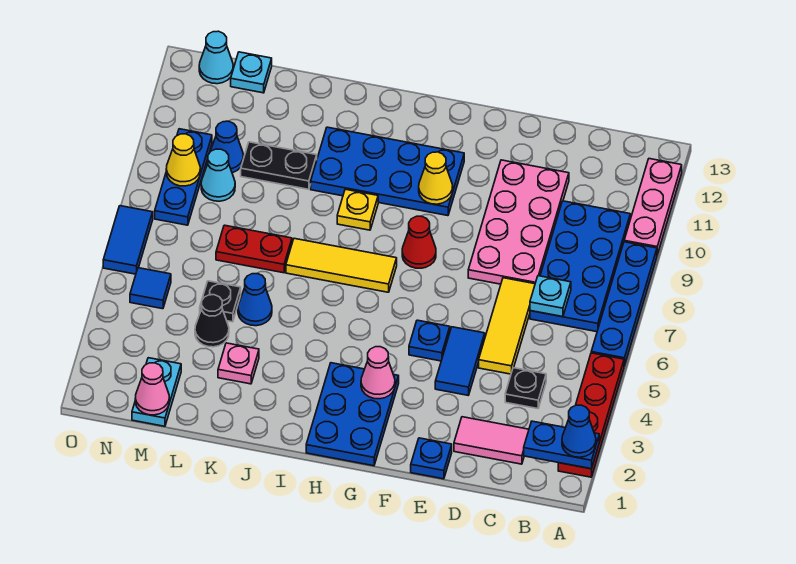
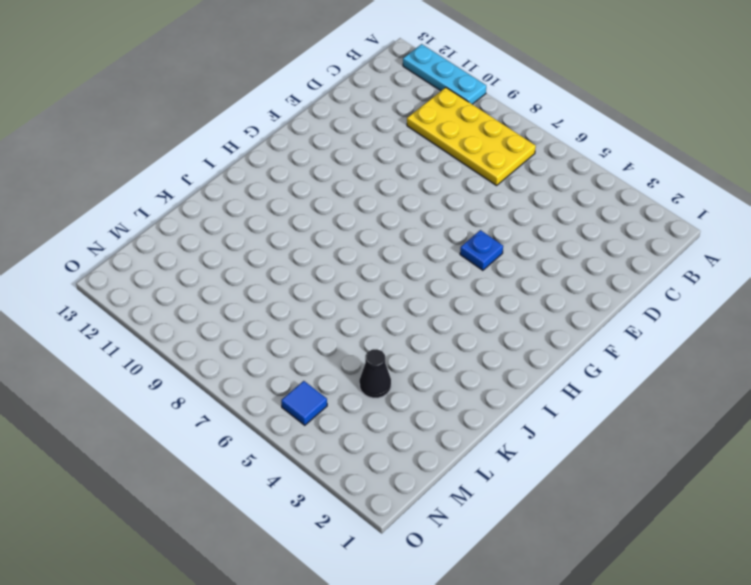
cyan plate A10:A12 level 1 -> pink plate A10:A12 level 1
yellow plate B7:C10 level 1 -> blue plate B7:C10 level 1
none -> red plate A2:A5 level 1
none -> blue plate A6:A9 level 1
none -> pink tile C2:D2 level 1
none -> black plate C4 level 1

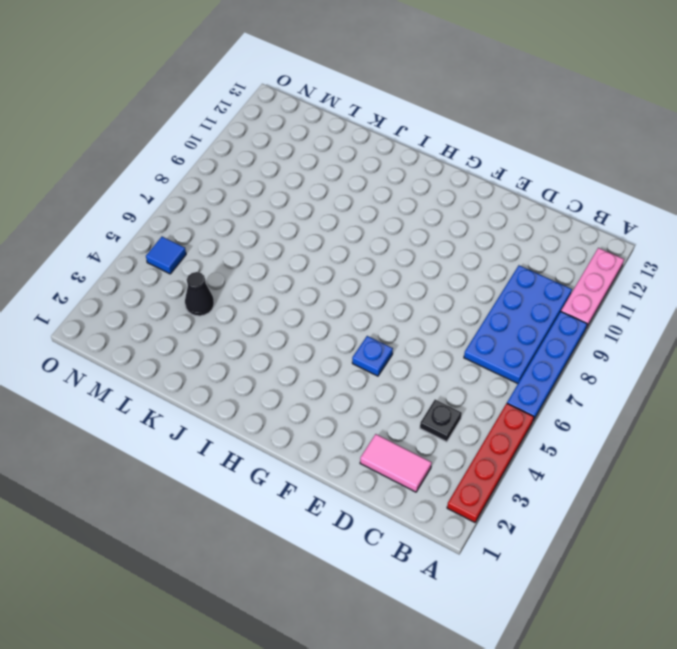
none -> yellow tile D5:D7 level 1
none -> pink plate D8:E11 level 1
none -> blue plate E1 level 1
none -> blue tile E4:E5 level 1

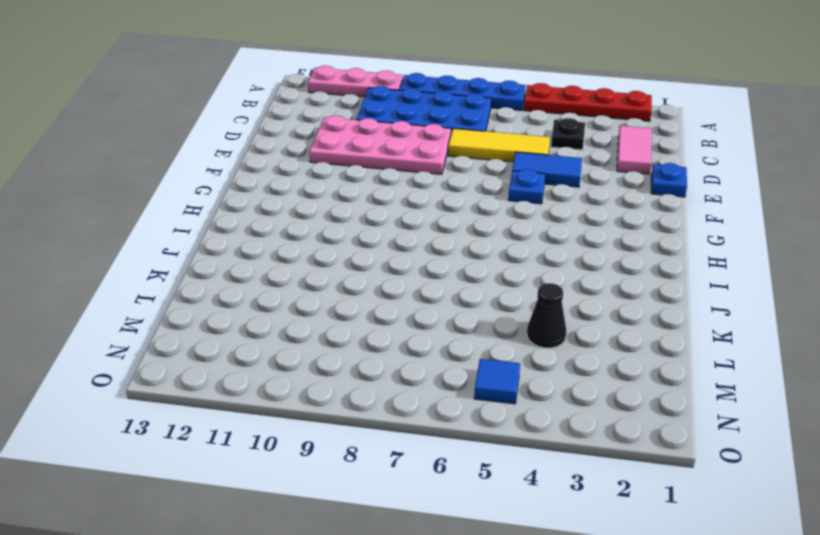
none -> blue plate G1:H3 level 1
none -> red cone G8 level 1
none -> blue plate G10:J11 level 1
none -> yellow tile H7:J7 level 1

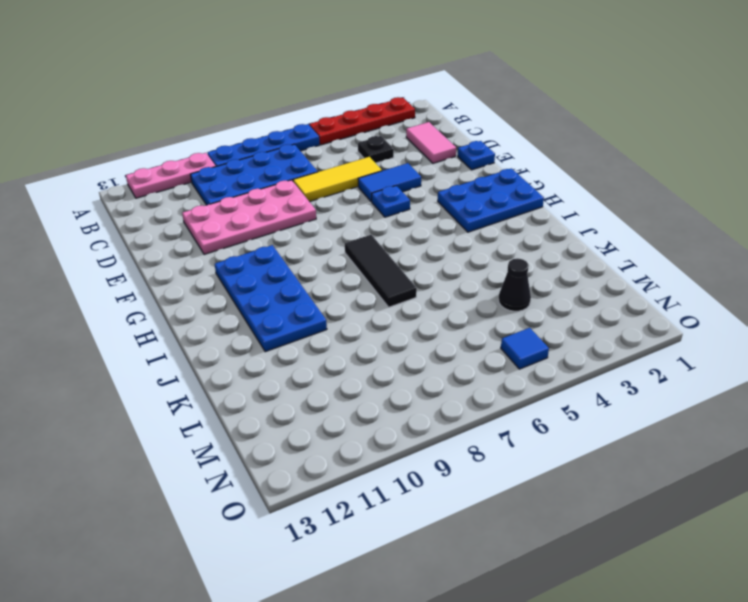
black tile H7:J7 level 1 -> yellow tile H7:J7 level 1
none -> red cone G8 level 1
none -> yellow plate I9 level 1
none -> pink plate K3 level 1
none -> blue cone K5 level 1

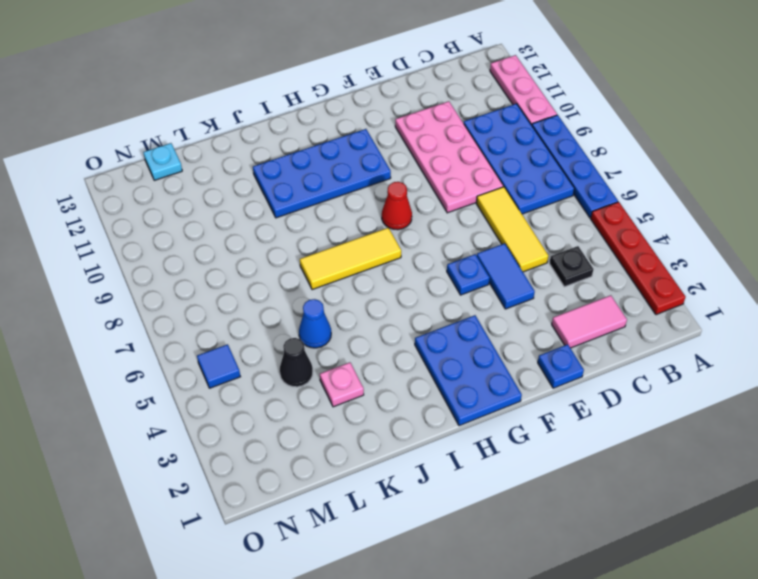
none -> yellow plate I9 level 1
none -> red plate K7:L7 level 1
none -> black plate K10:L10 level 1
none -> black plate L5 level 1

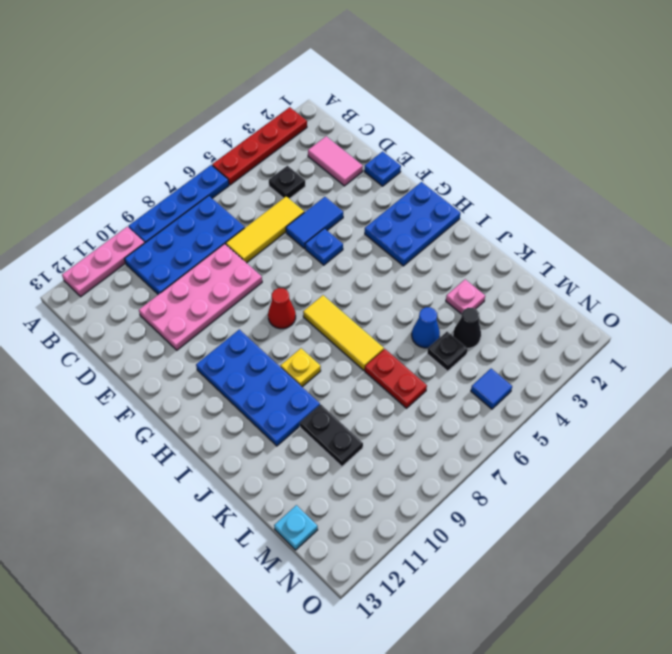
none -> cyan plate M1:M2 level 1
none -> cyan cone M9 level 1
none -> blue cone M10 level 1
none -> blue plate N8:N10 level 1

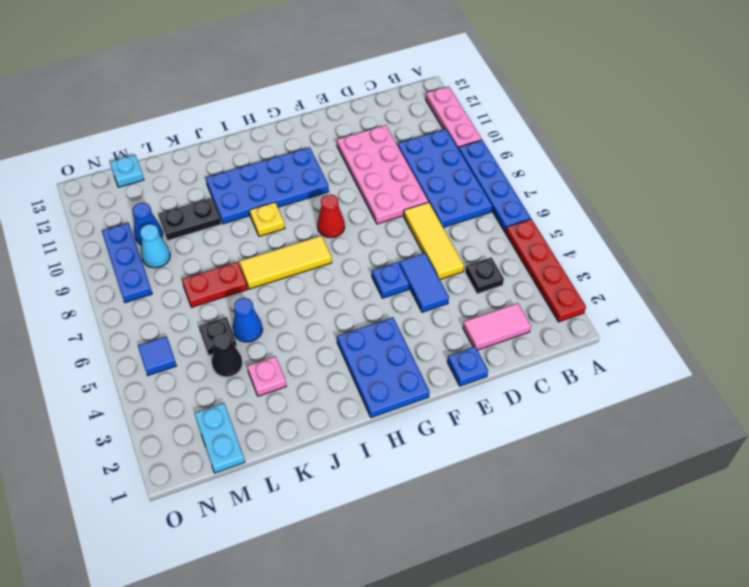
none -> cyan cone N13 level 1
none -> blue tile O6:O7 level 1
none -> blue plate A2:B2 level 2
none -> cyan plate C7 level 2

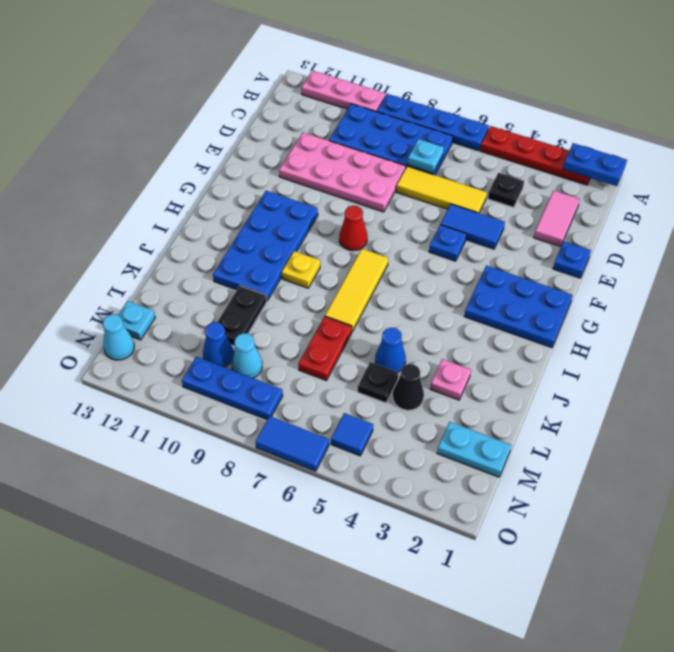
blue plate A1:A2 level 2 -> blue plate A2:B2 level 2
none -> pink cone G3 level 2
none -> yellow cone G10 level 2
none -> pink cone M1 level 2
none -> yellow cone N9 level 2

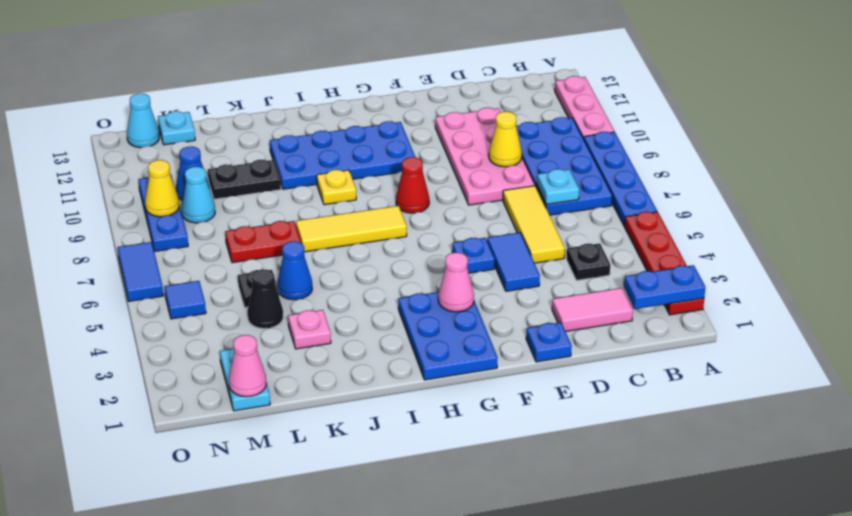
yellow cone D9 level 2 -> yellow cone G10 level 2
none -> blue cone A2 level 3

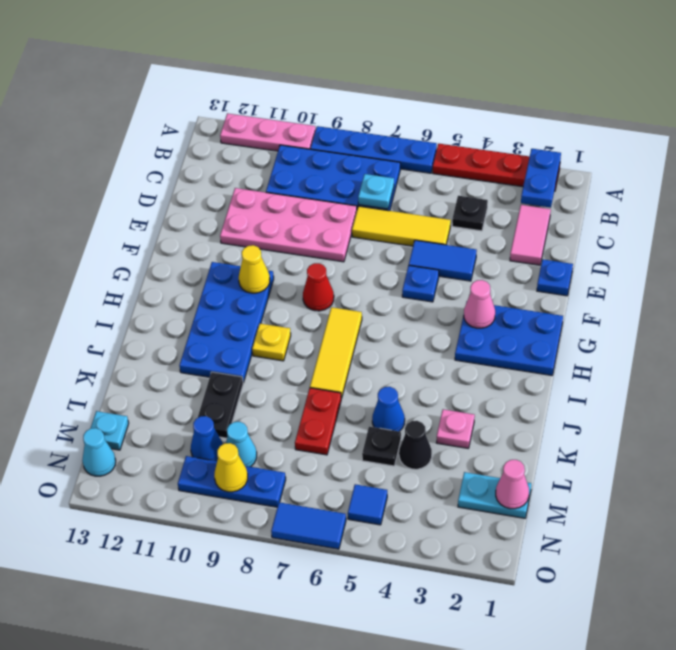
none -> blue cone A2 level 3

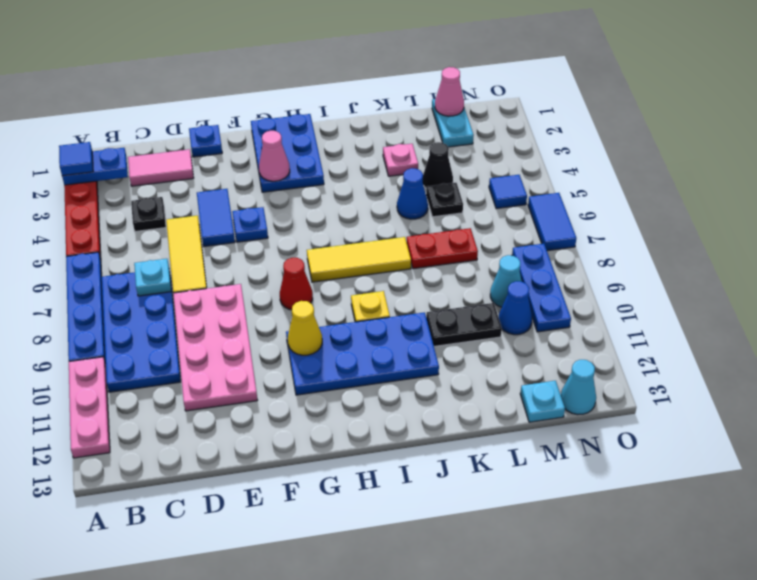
blue tile A2 level 3 -> blue cone A2 level 3
none -> yellow cone N9 level 2

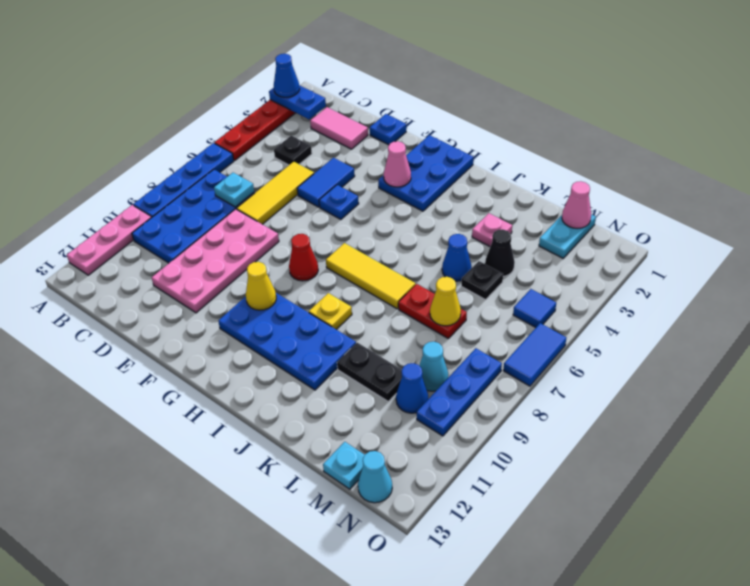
yellow cone L7 level 2 -> yellow cone N9 level 2

